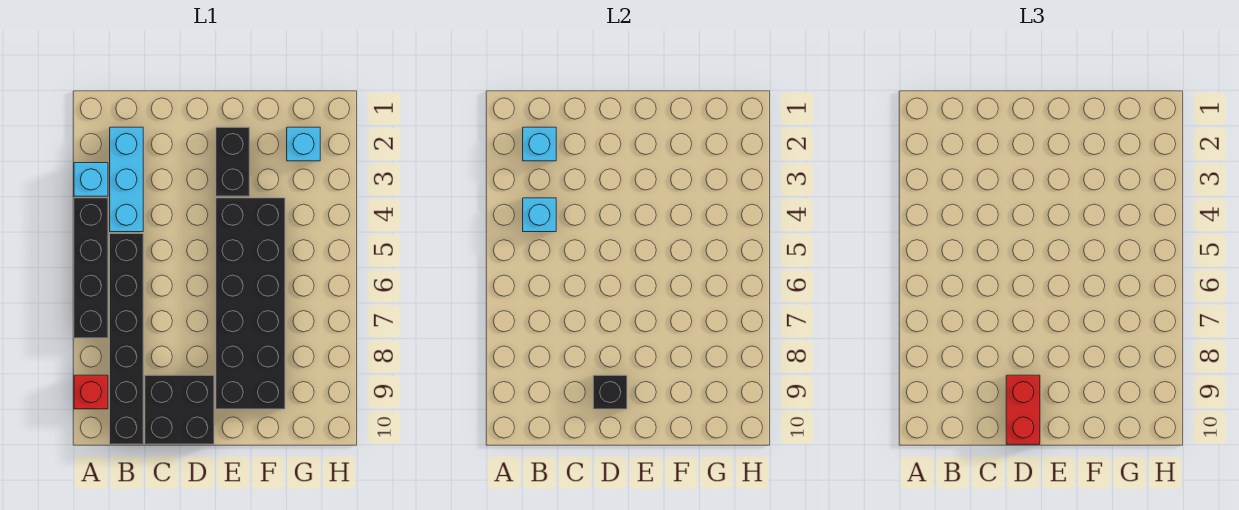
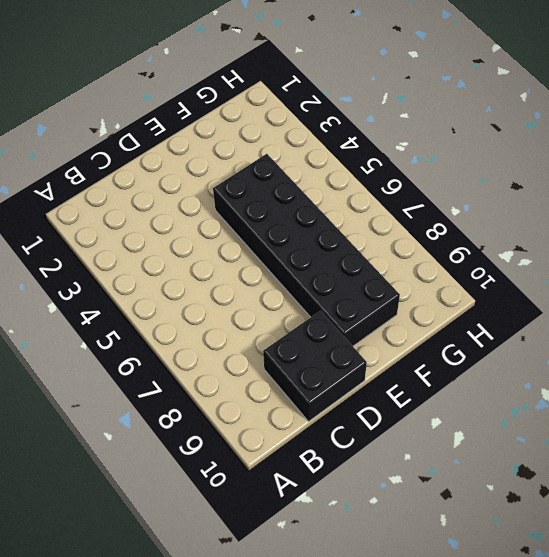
none -> cyan brick A3 level 1
none -> black brick A4:A7 level 1
none -> red brick A9 level 1

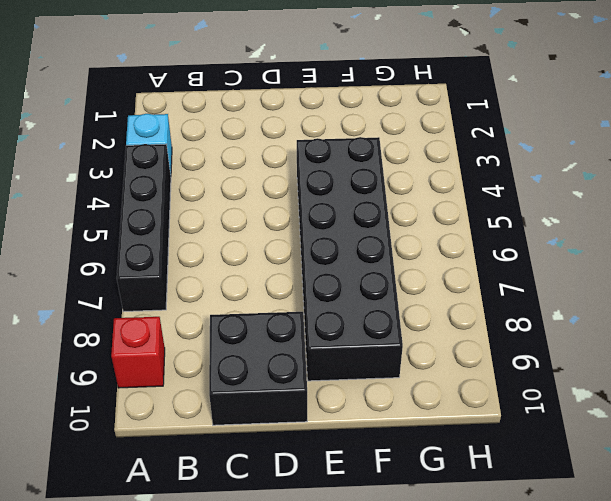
none -> cyan brick B2:B4 level 1
none -> black brick B5:B10 level 1
none -> black brick E2:E3 level 1

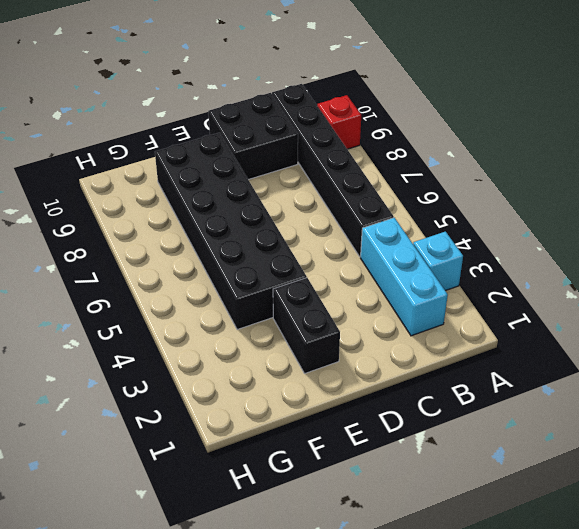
none -> black brick A4:A7 level 1
none -> cyan brick G2 level 1
none -> cyan brick B2 level 2

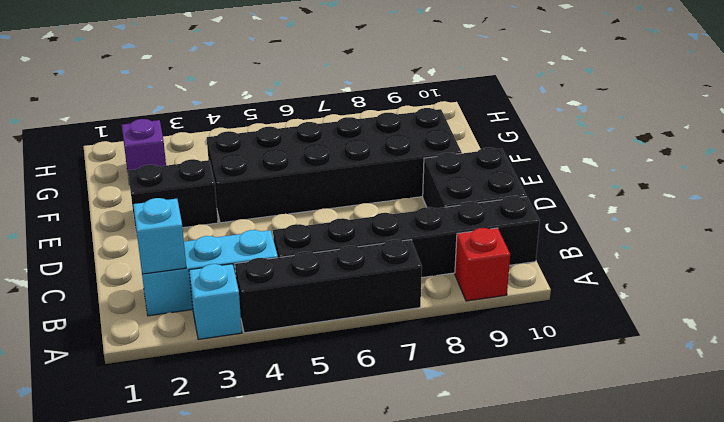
purple brick G2 level 1 -> cyan brick G2 level 1
none -> cyan brick B4 level 2
none -> black brick D9 level 2
none -> red brick D9:D10 level 3

